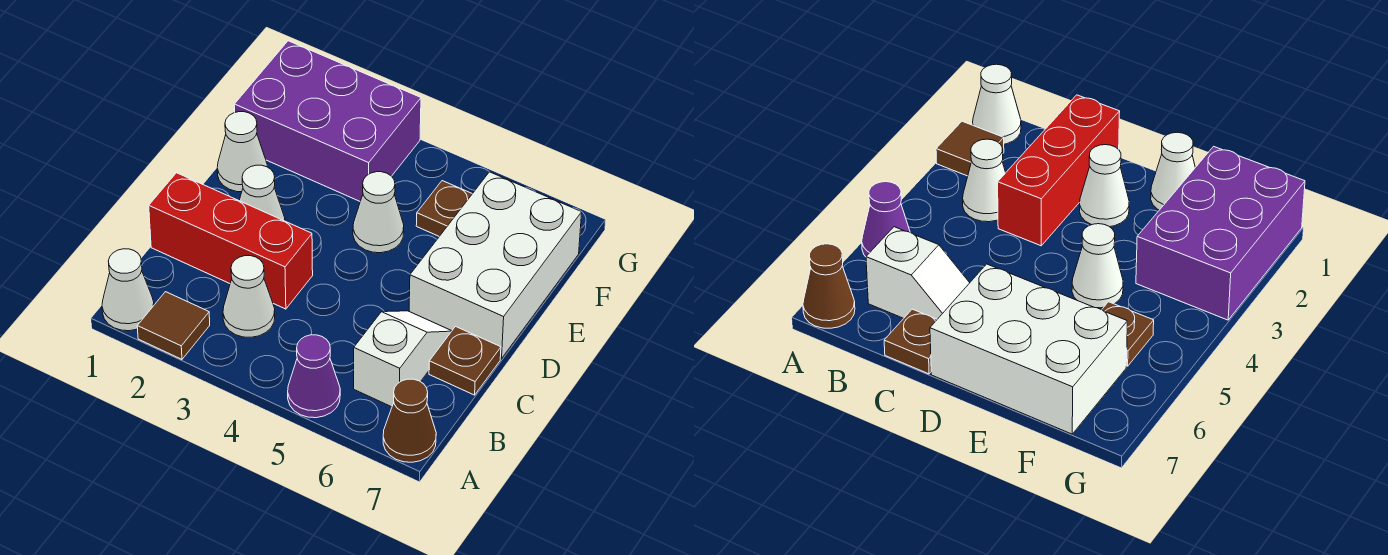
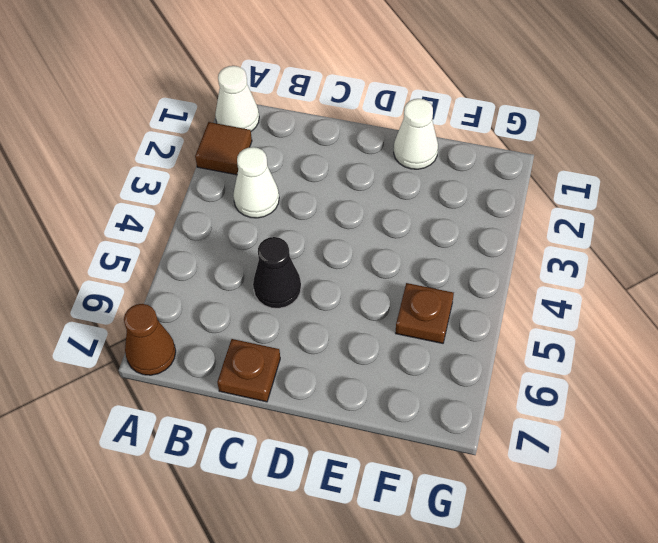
black cone C5 level 1 -> none
none -> purple cone A5 level 1
none -> white slope B6:C6 level 1 top B
none -> red brick C1:C3 level 1

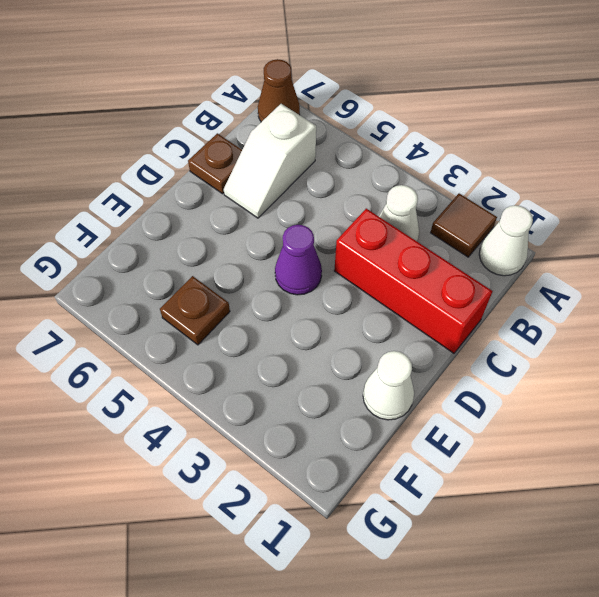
purple cone D4 level 1 -> purple cone A5 level 1
none -> white cone D2 level 1
none -> white brick D6:F7 level 1
none -> white cone E4 level 1

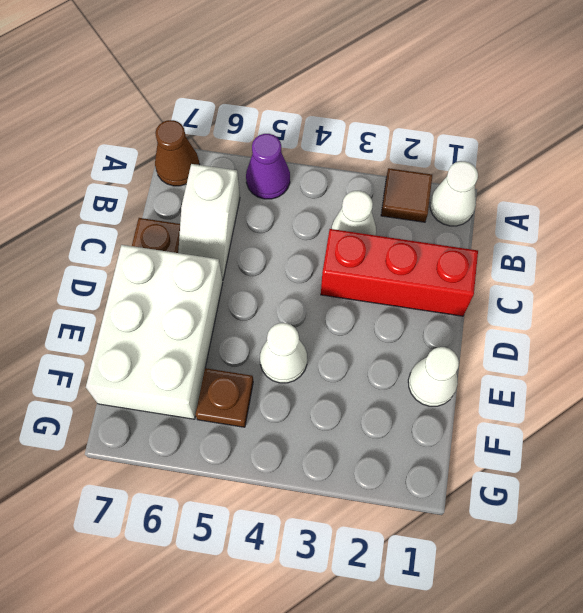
none -> white cone D2 level 1
none -> purple brick F1:G3 level 1

